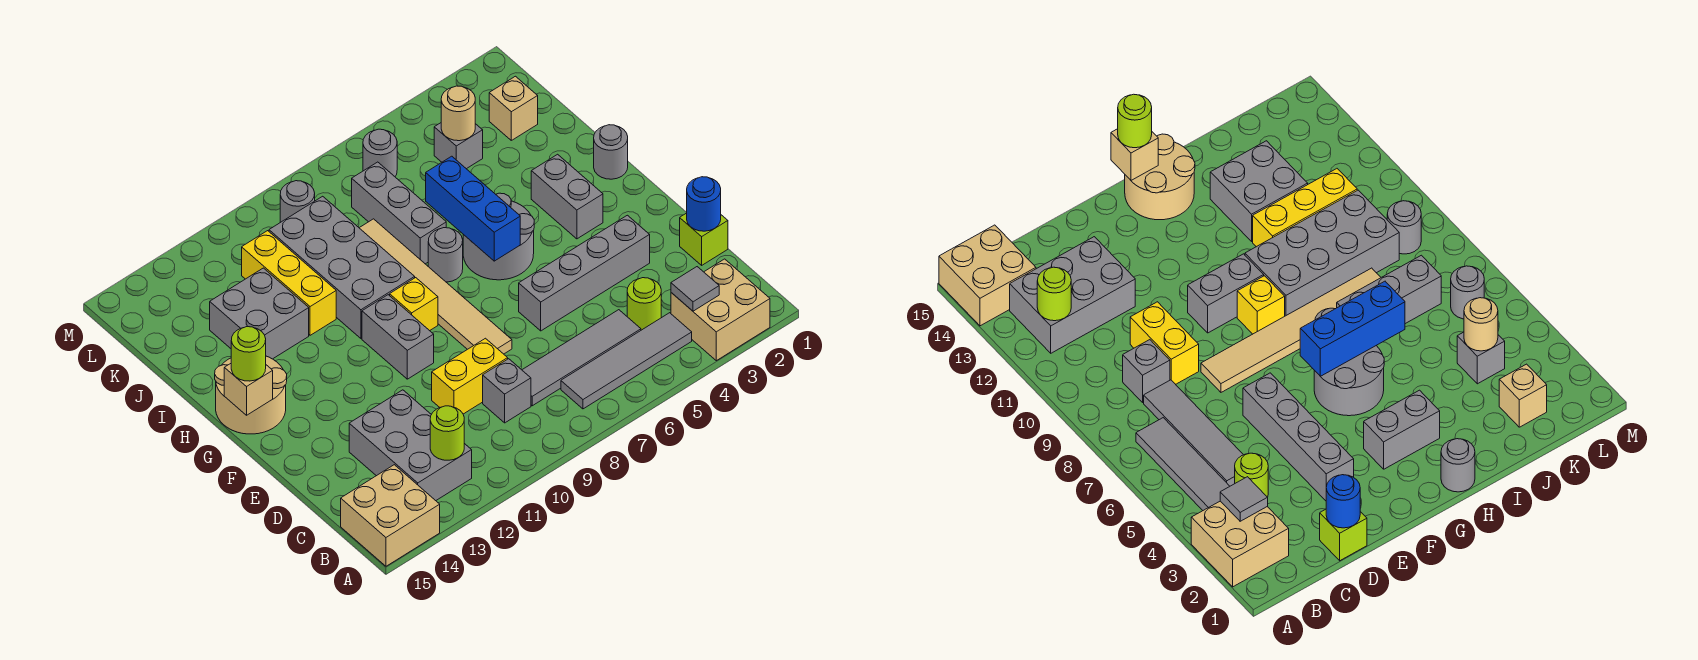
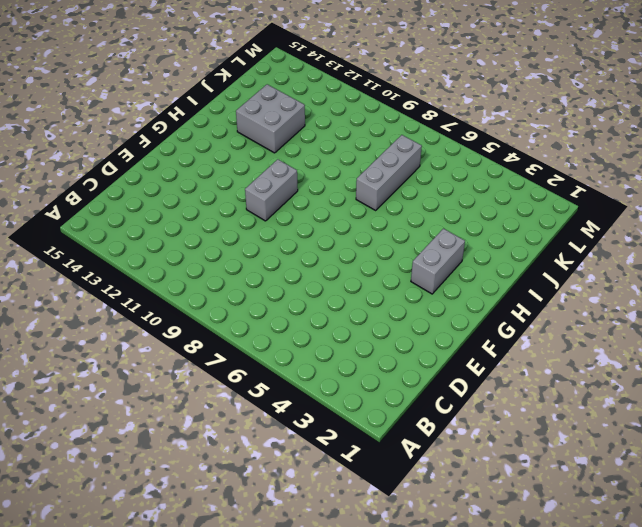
none -> tan brick A2:B3 level 1
none -> tan brick A14:B15 level 1
none -> grey tile B4:B7 level 1
none -> grey brick B12:D13 level 1

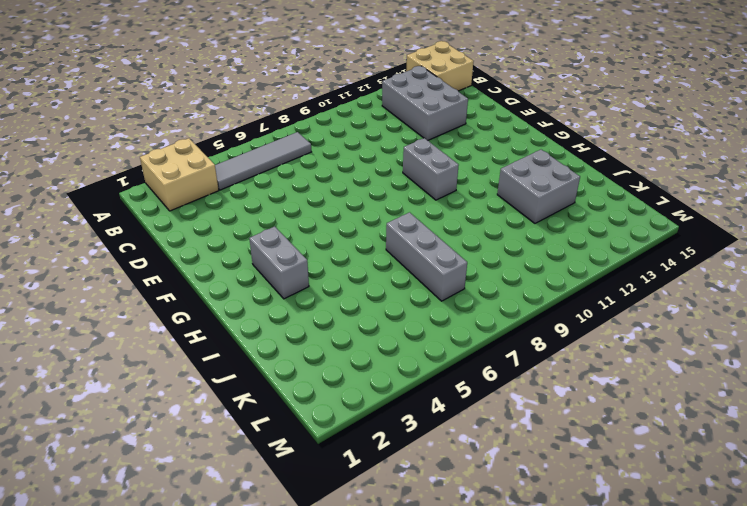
none -> lime round brick C4 level 1
none -> grey tile C5:C8 level 1
none -> grey brick C9 level 1
none -> lime brick D1 level 1

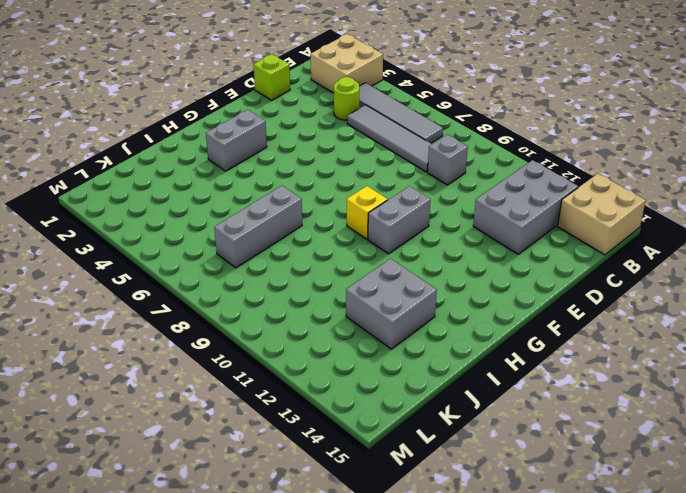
none -> yellow brick D9:D10 level 1
none -> grey brick E3:E6 level 1
none -> tan tile E8:J8 level 1
none -> grey round brick G5:H6 level 1

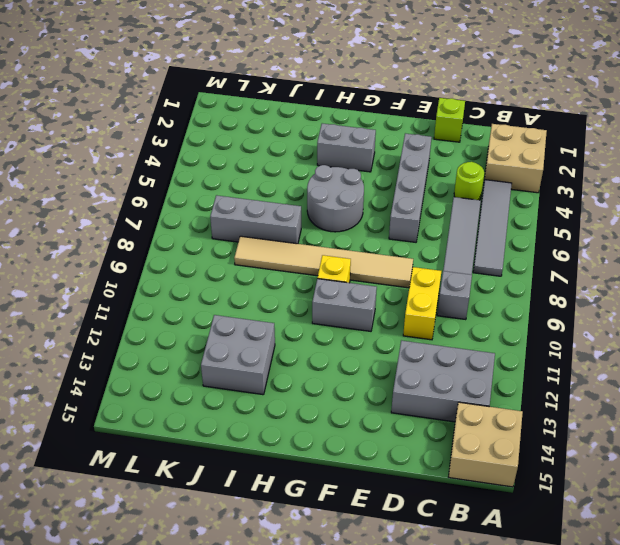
none -> tan round brick G14:H15 level 1
none -> grey round brick H1 level 1
none -> grey round brick H7 level 1
none -> grey brick H9:K10 level 1

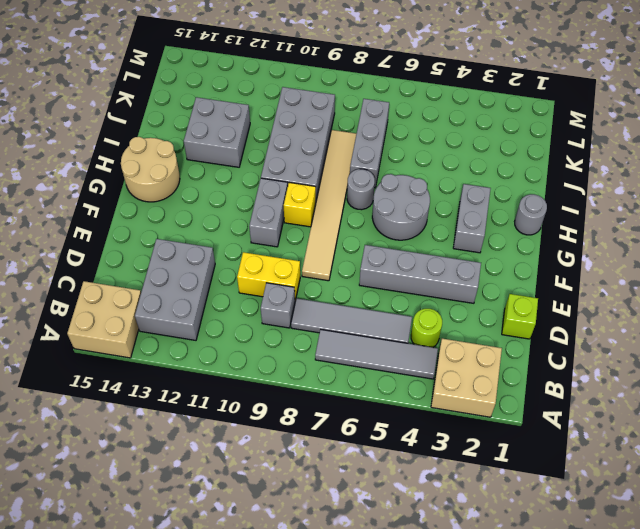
none -> yellow brick I11:K11 level 1
none -> tan brick K2 level 1
none -> grey brick K4 level 1
none -> grey round brick L6 level 1

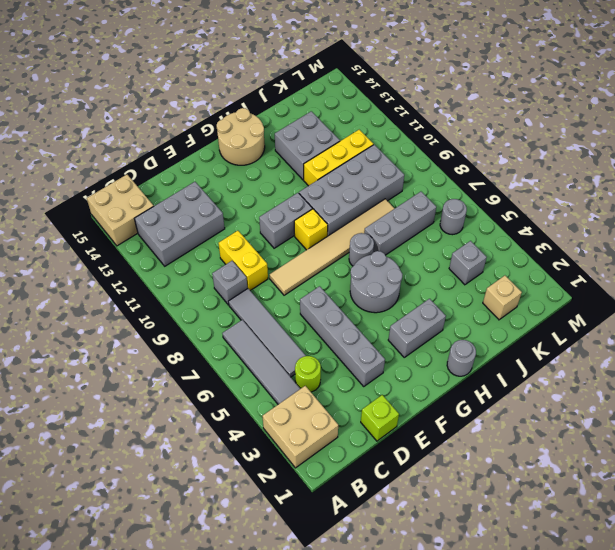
none -> grey round brick L9 level 1
none -> grey tile B3 level 2
none -> lime round brick B12 level 2
none -> blue round brick D1 level 2

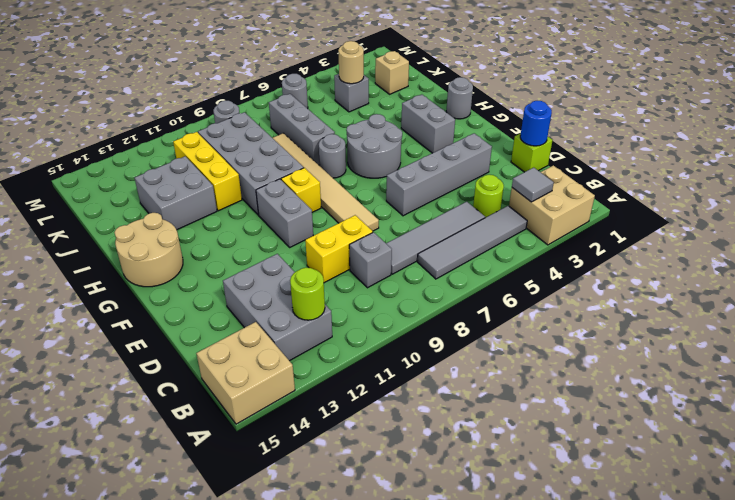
none -> blue brick G6:I6 level 2
none -> tan brick G15 level 2
none -> lime round brick G15 level 3

